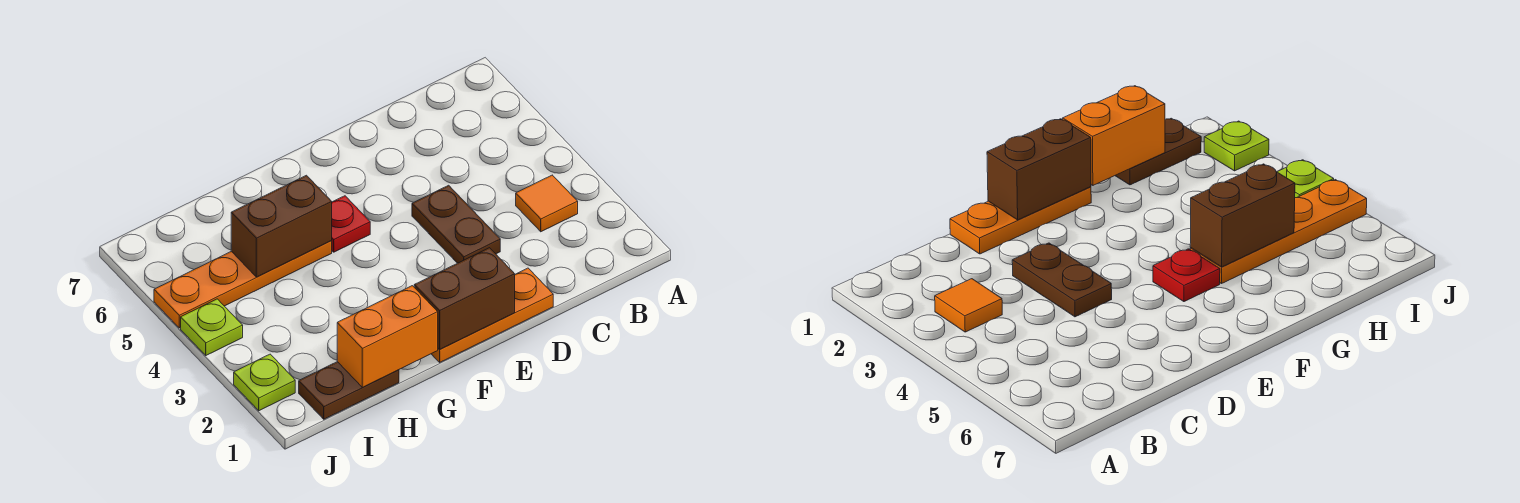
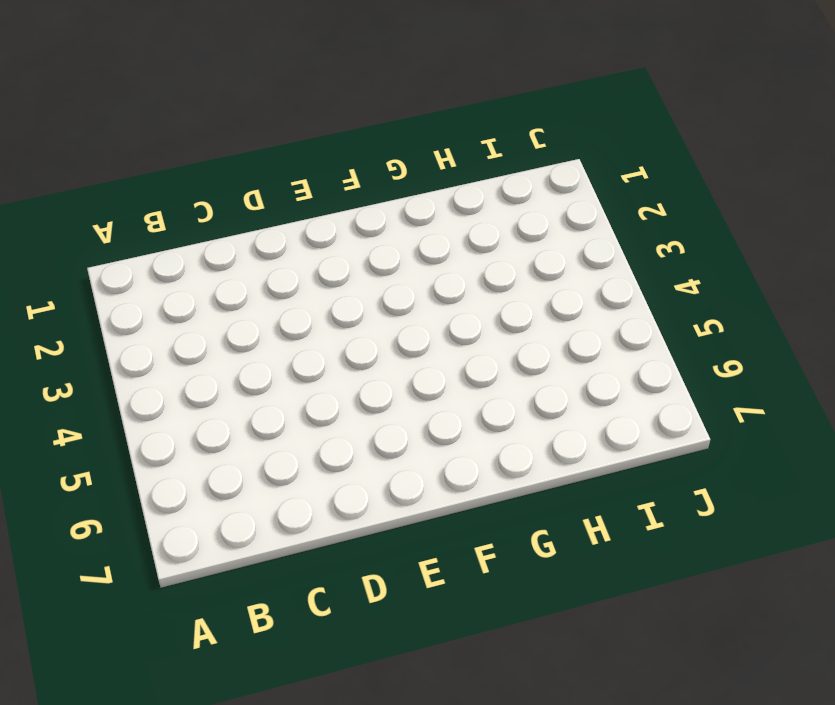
none -> orange tile B3 level 1
none -> orange plate D1:F1 level 1

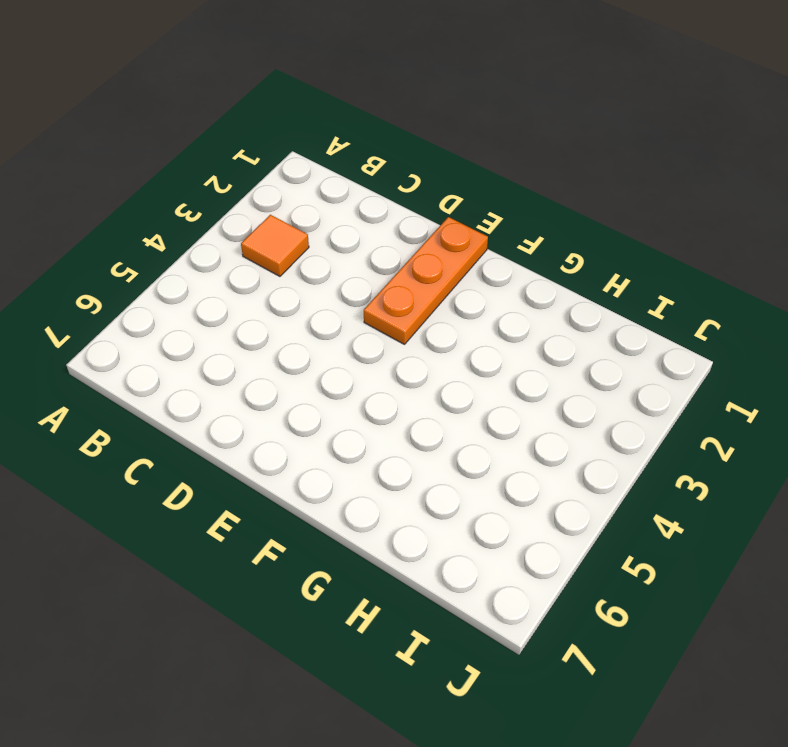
orange plate E1:E3 level 1 -> orange plate D1:F1 level 1
none -> brown plate D3:D4 level 1
none -> red plate F5 level 1

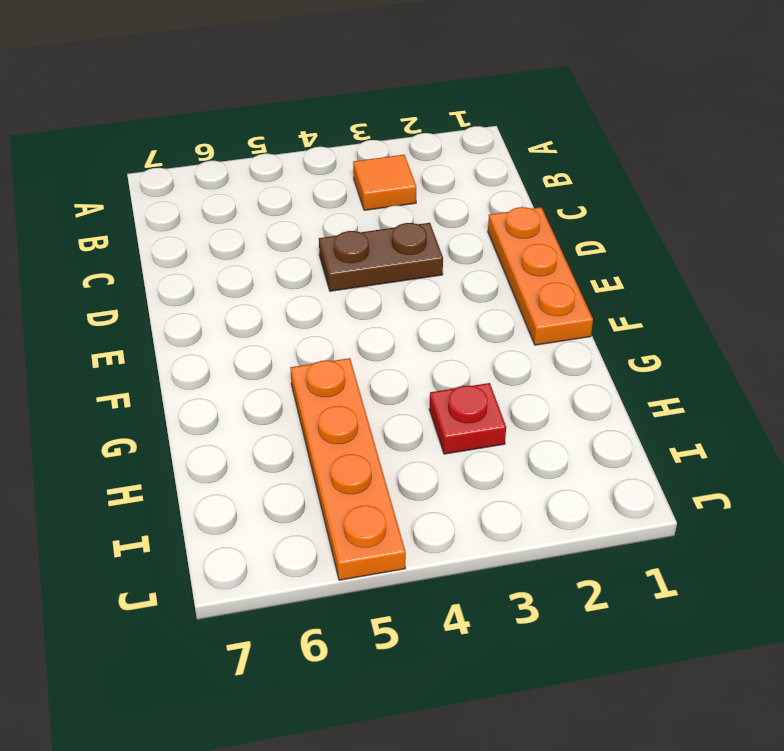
red plate H3 level 1 -> red plate F5 level 1
none -> brown plate H1:I1 level 1
none -> lime plate J2 level 1

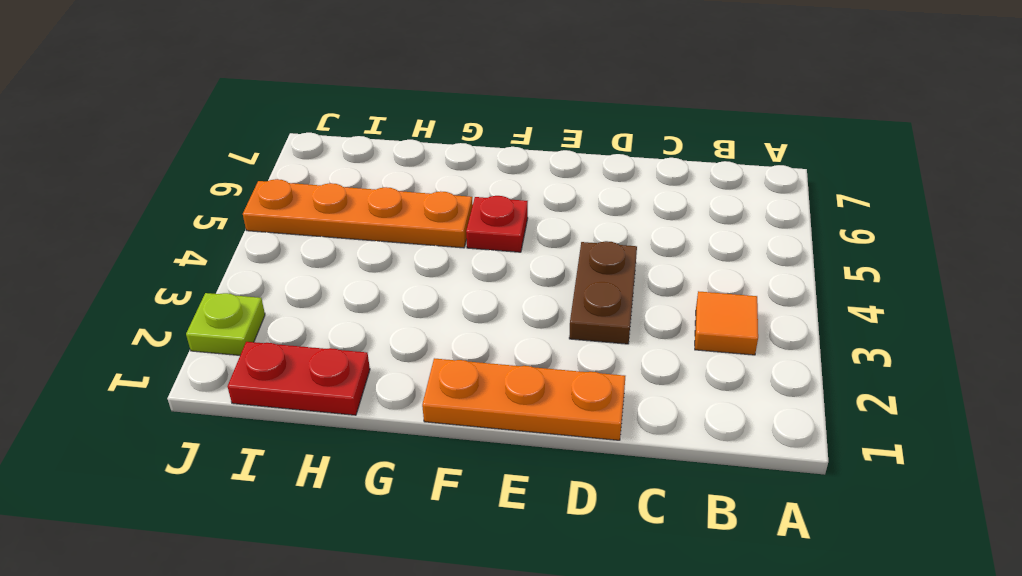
red plate H1:I1 level 1 -> brown plate H1:I1 level 1
none -> lime plate J4 level 1
none -> brown brick E1:F1 level 2

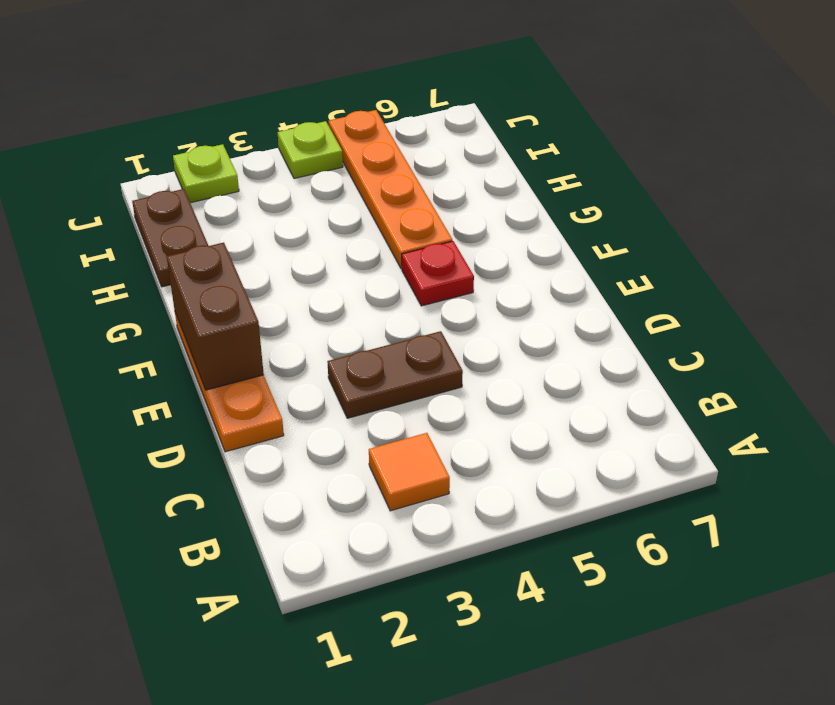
none -> orange brick G1:H1 level 2
none -> brown brick G5:H5 level 2

